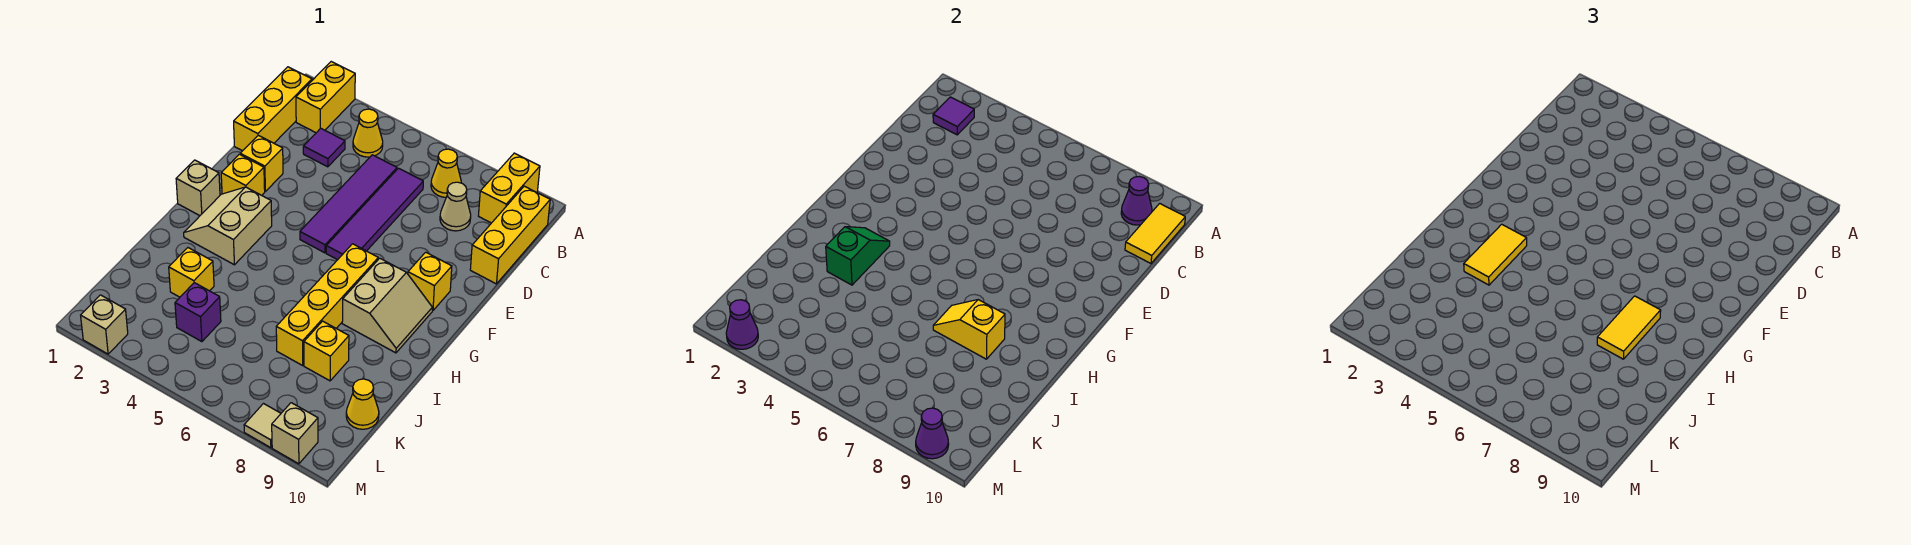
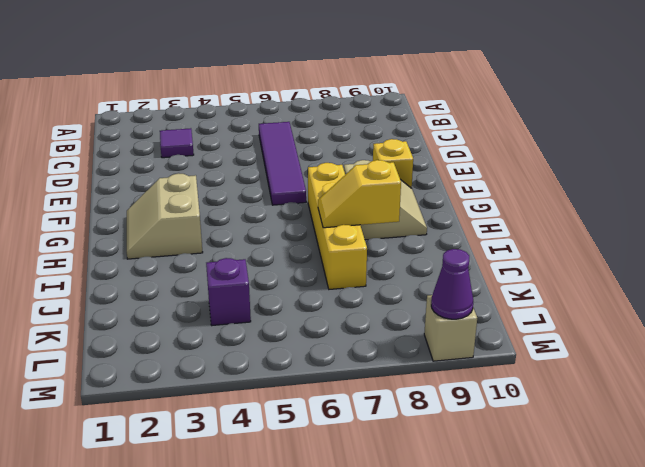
none -> yellow brick A2:B2 level 1
none -> yellow brick A9:B9 level 1
none -> yellow brick B1:D1 level 1
none -> yellow cone B4 level 1

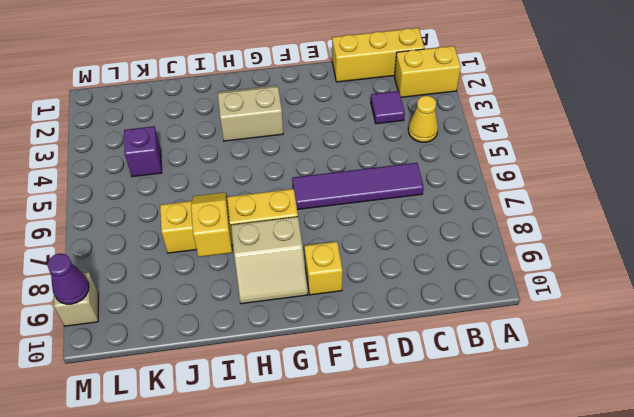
none -> yellow brick A9:B9 level 1
none -> yellow cone B7 level 1
none -> yellow brick B10:D10 level 1
none -> purple tile C5:F5 level 1

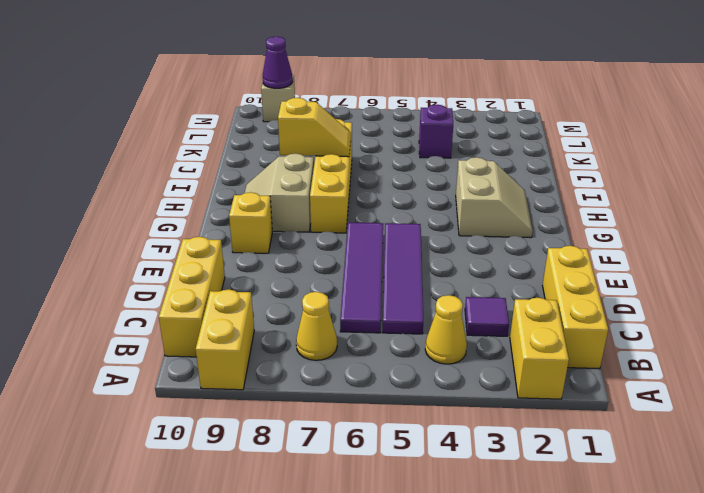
none -> tan cone C8 level 1
none -> yellow brick E2 level 1
none -> yellow brick F2 level 1
none -> tan brick G1 level 1

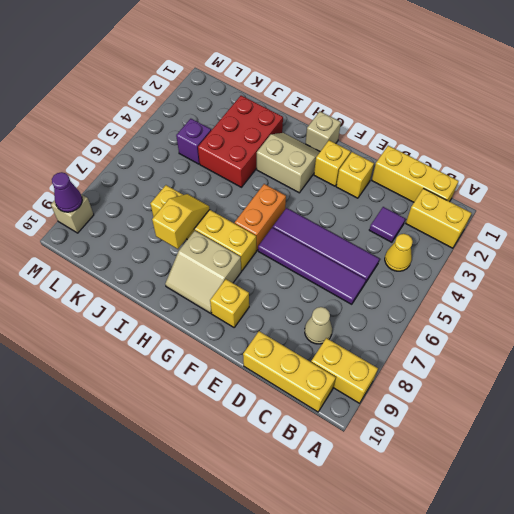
orange brick G5:G6 level 1 -> none
red brick I2:J4 level 1 -> yellow brick J3 level 1
none -> yellow cone B7 level 1
none -> yellow brick J8 level 1
none -> yellow cone K10 level 1
none -> tan brick M2 level 1

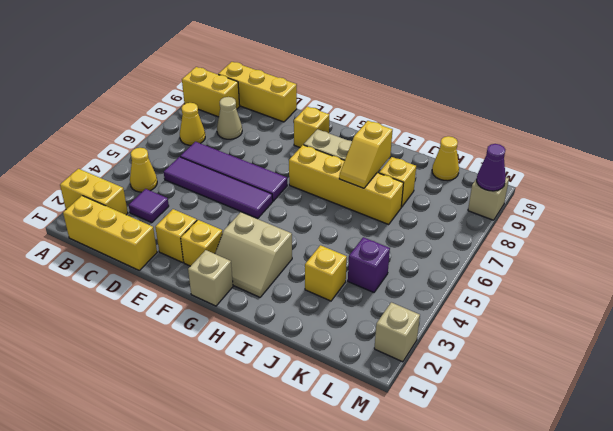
none -> tan tile M8 level 1
none -> purple tile B2 level 2
none -> purple cone B9 level 2
none -> yellow tile B10:C10 level 2

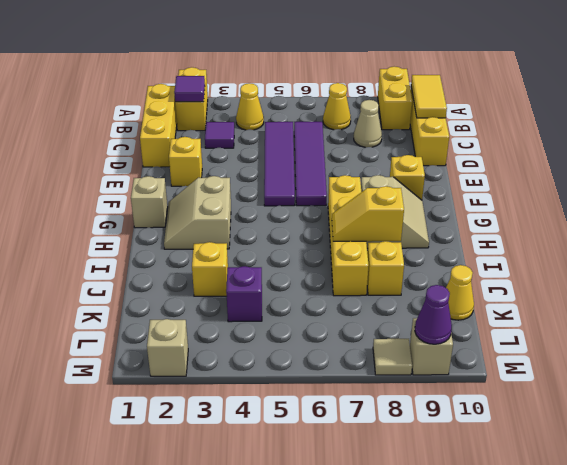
none -> yellow brick F2 level 1
none -> purple cone B9 level 2
none -> green slope H3:I3 level 2 top I
none -> purple cone M2 level 2

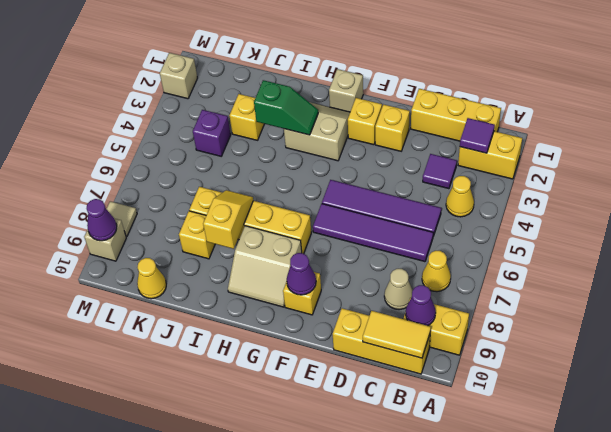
purple cone F9 level 2 -> purple cone M2 level 2
none -> yellow tile H3:I3 level 3
none -> yellow tile H8:I8 level 3

